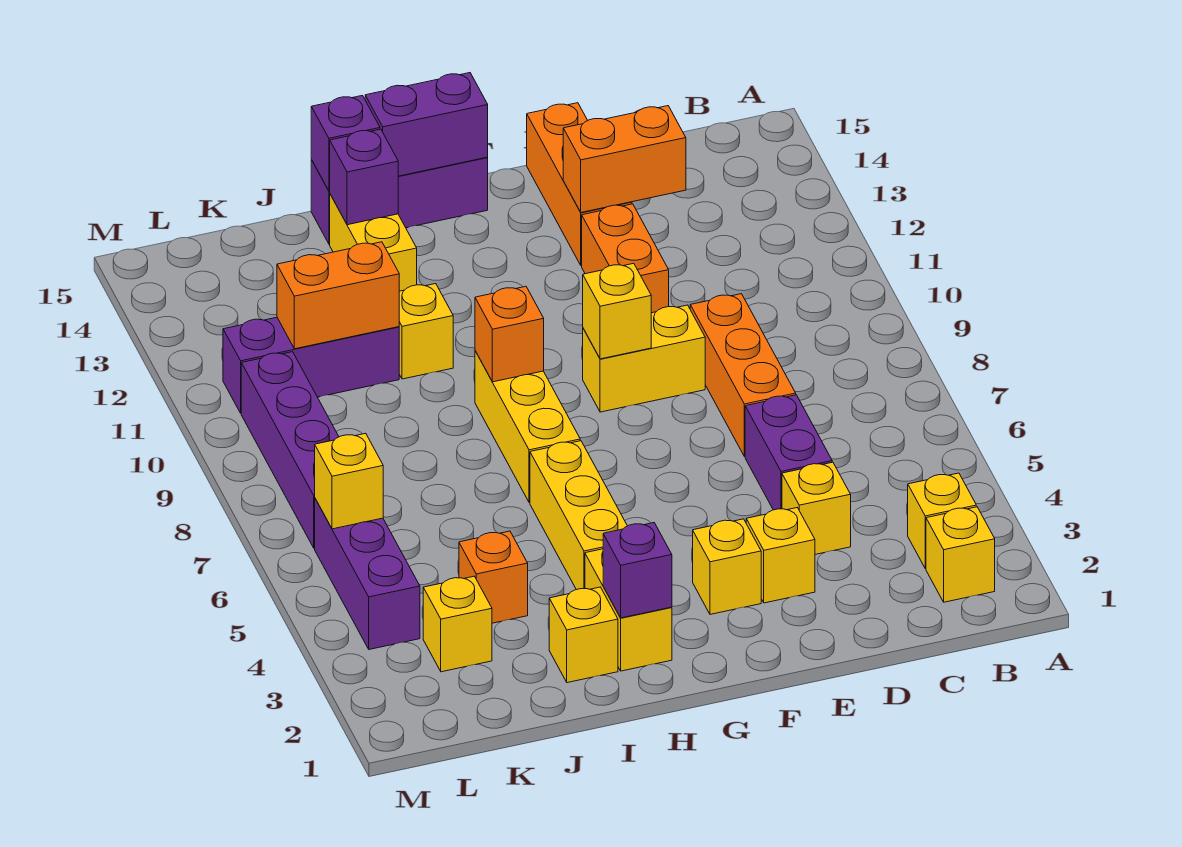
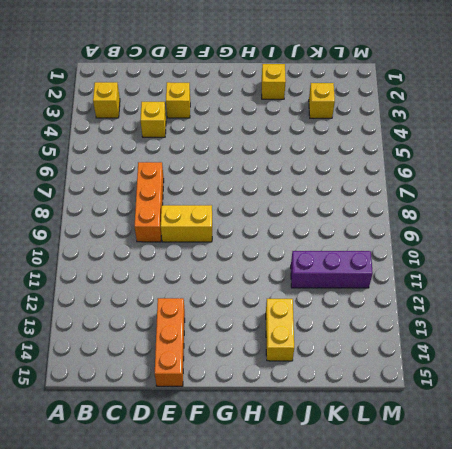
none -> yellow brick B2 level 1
none -> purple brick D5:D6 level 1
none -> orange brick E11:E12 level 1
none -> yellow brick F3 level 1

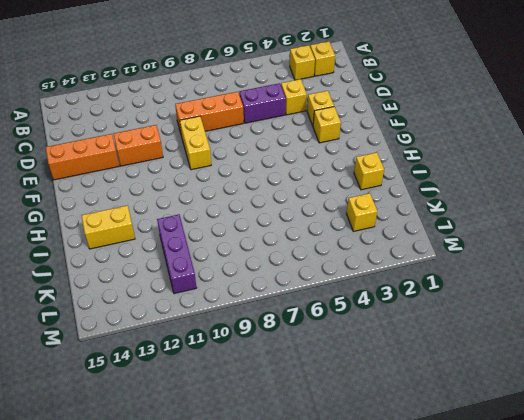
none -> purple brick G15:I15 level 1
none -> yellow brick H2:H3 level 1
none -> yellow brick H4:H6 level 1
none -> yellow brick H7:H9 level 1

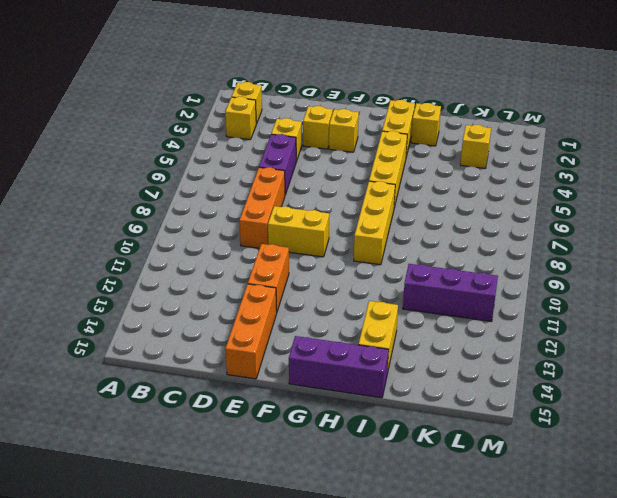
none -> yellow brick I11 level 1
none -> orange brick J4 level 1
none -> purple brick L4:L6 level 1
none -> purple brick L7:L10 level 1

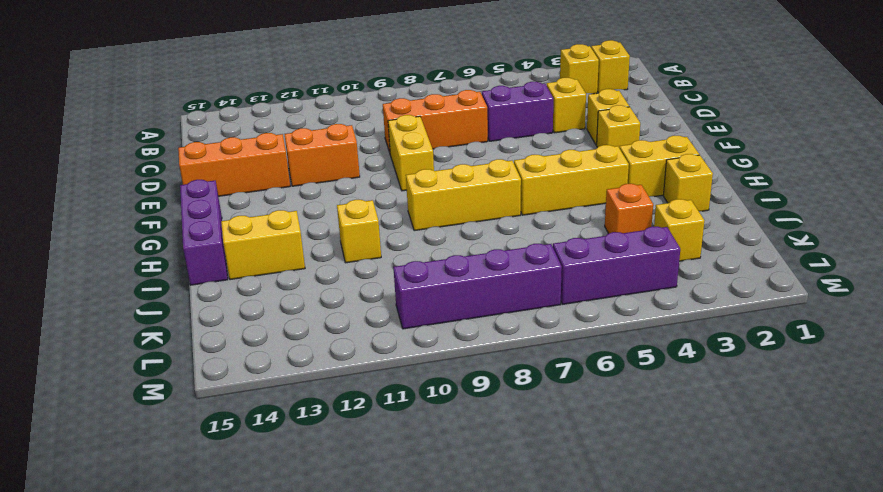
none -> purple brick J11:L11 level 1
none -> orange brick D13:E13 level 2
none -> yellow brick F9 level 2
none -> purple brick G15:H15 level 2

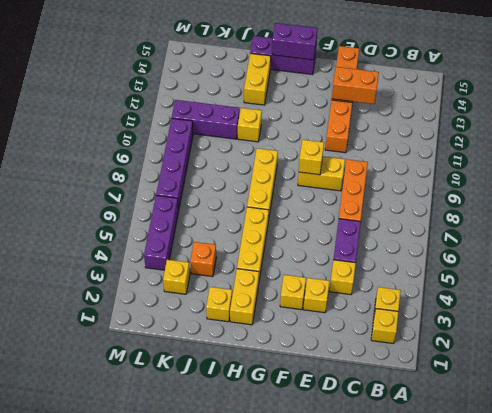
none -> purple brick H2 level 2
none -> orange brick H9 level 2
none -> purple brick I14 level 2
none -> purple brick I15 level 2

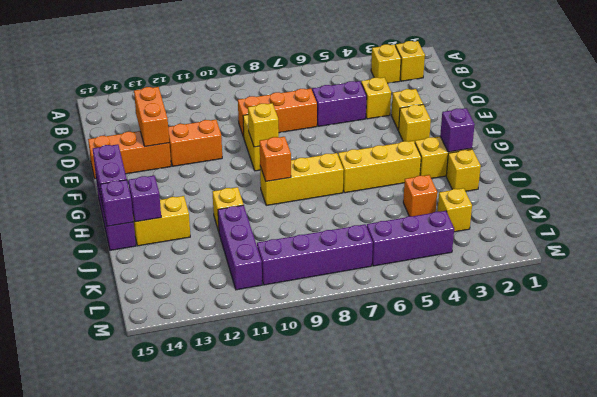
none -> orange brick J11:K11 level 2
none -> yellow brick L6 level 2

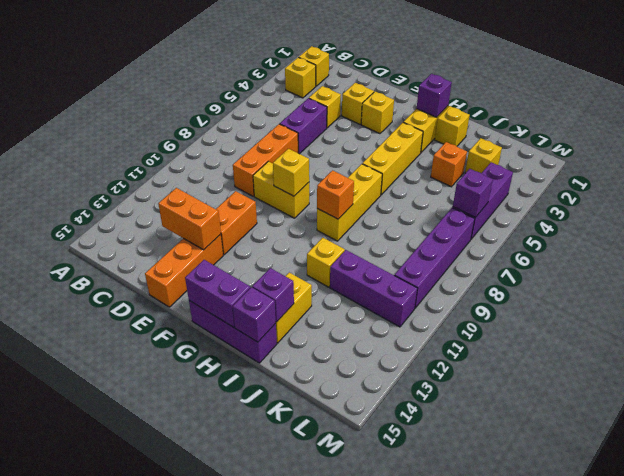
purple brick L6 level 2 -> yellow brick L6 level 2
none -> orange brick J11:K11 level 2

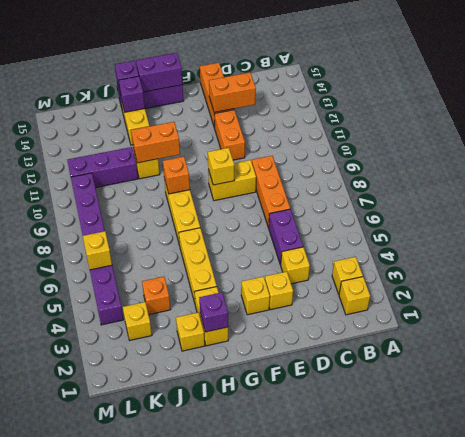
orange brick H11:I11 level 2 -> orange brick J11:K11 level 2

